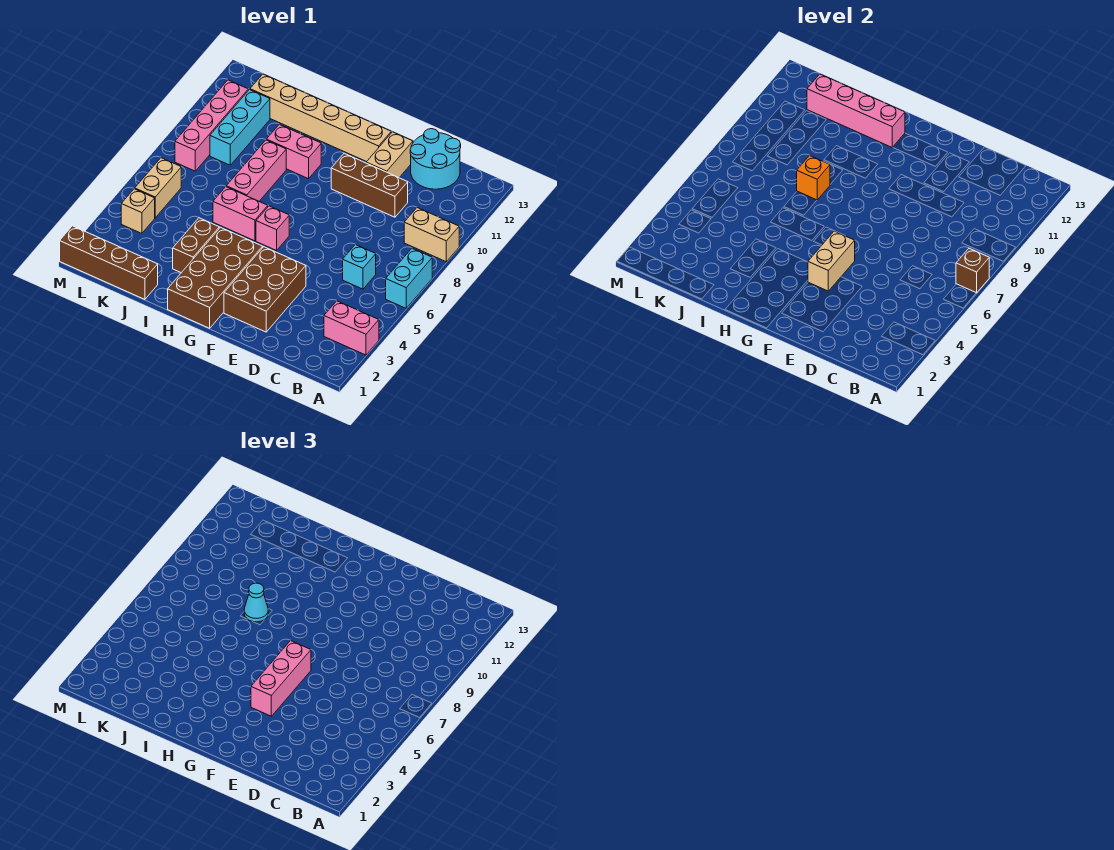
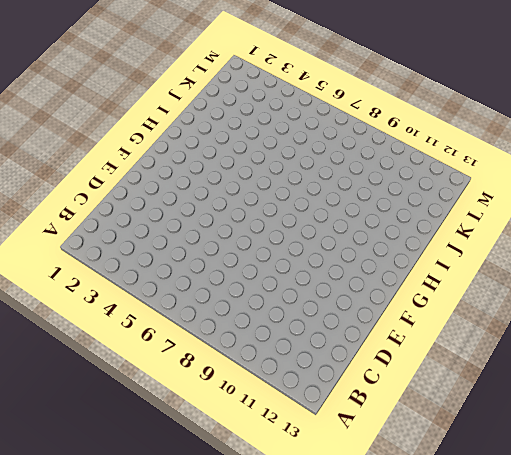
none -> pink brick A3:B3 level 1
none -> cyan brick A6:A7 level 1
none -> tan brick A9:B9 level 1

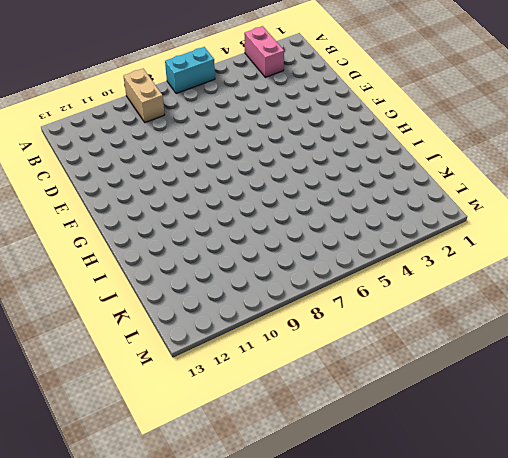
none -> cyan brick C6 level 1
none -> cyan round brick C12:D13 level 1
none -> brown brick D10:F10 level 1

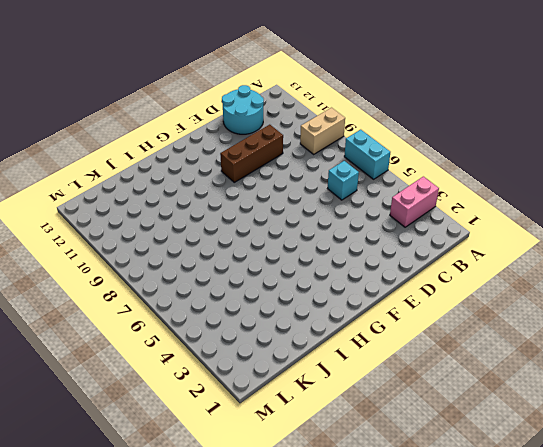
none -> brown brick E2:F4 level 1
none -> tan brick E11:E12 level 1
none -> tan brick F12:K12 level 1

